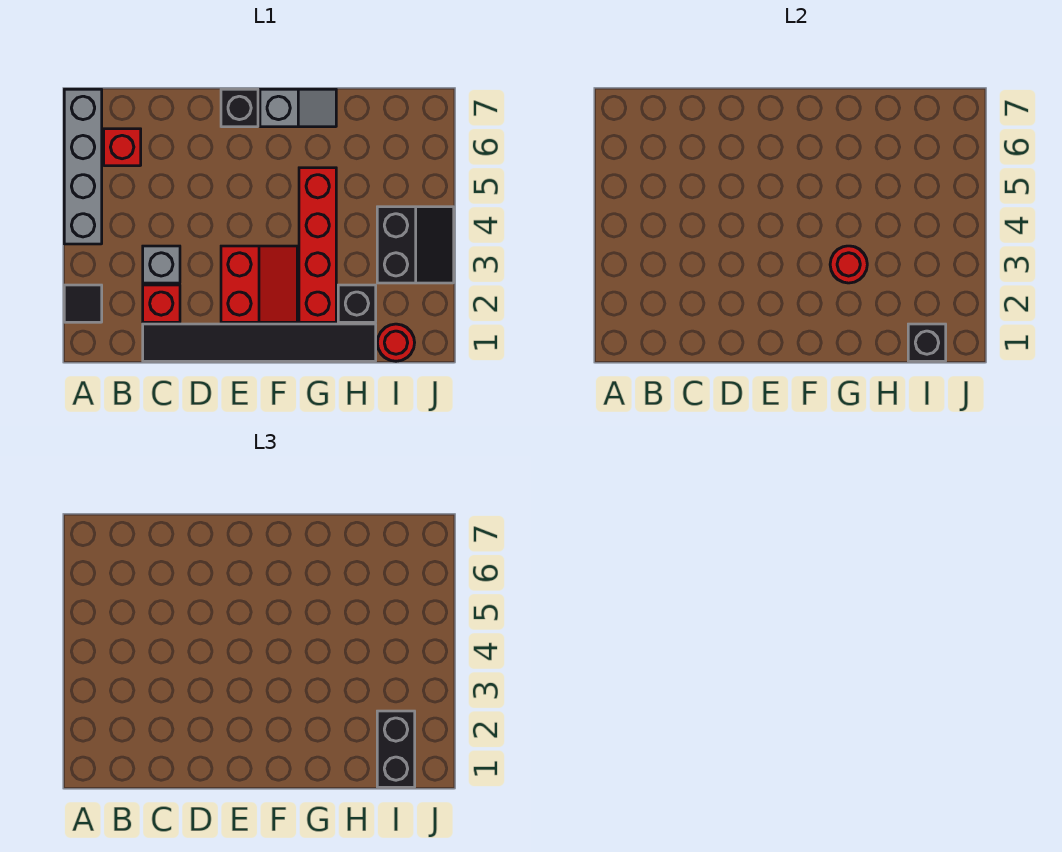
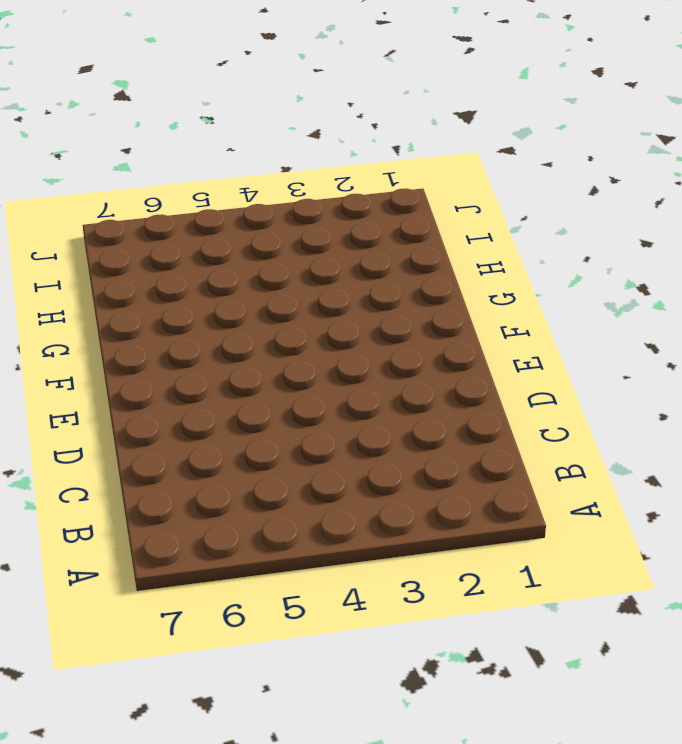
none -> black tile A2 level 1
none -> grey brick A4:A7 level 1
none -> red brick B6 level 1

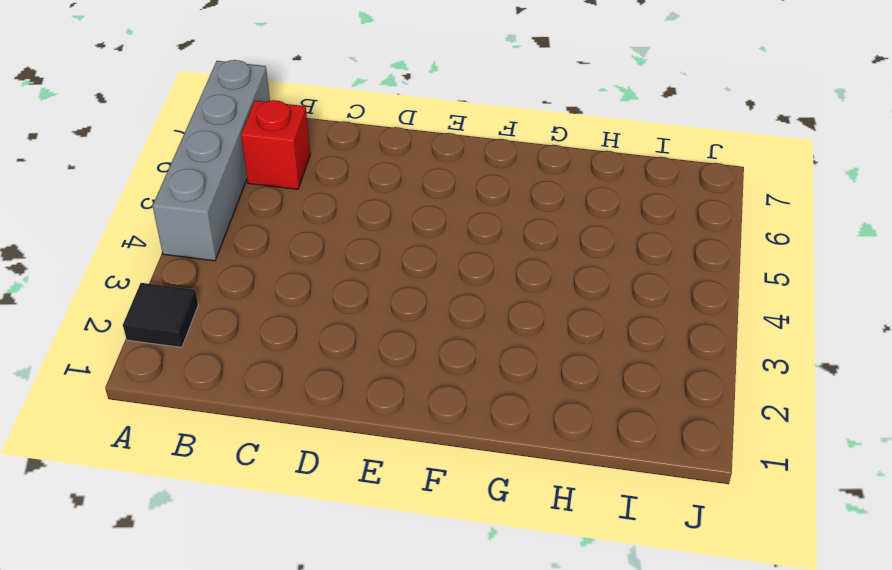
none -> black tile C1:H1 level 1
none -> red brick C2 level 1
none -> grey brick C3 level 1

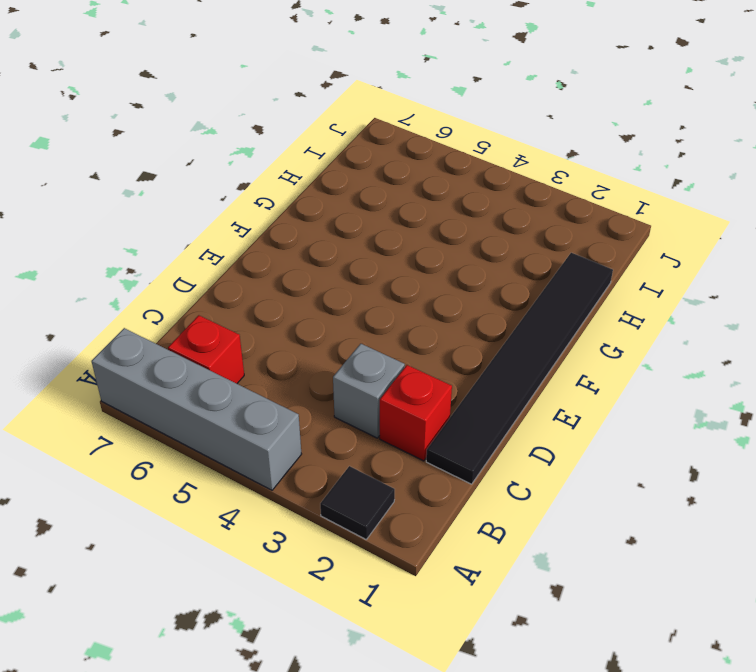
none -> red slope E2:F3 level 1 top E
none -> black brick E7 level 1
none -> grey slope F7:G7 level 1 top F

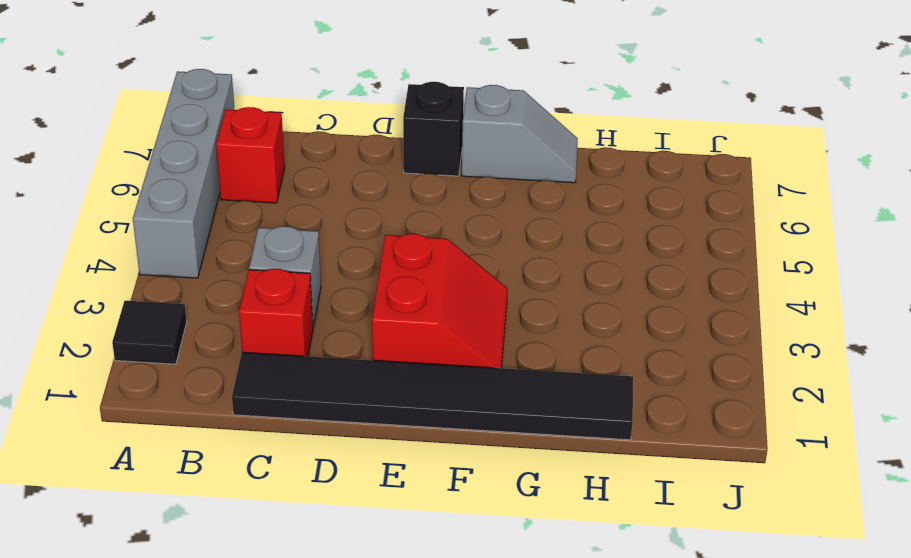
none -> red brick G2:G5 level 1
none -> black brick H2 level 1
none -> red round brick I1 level 1

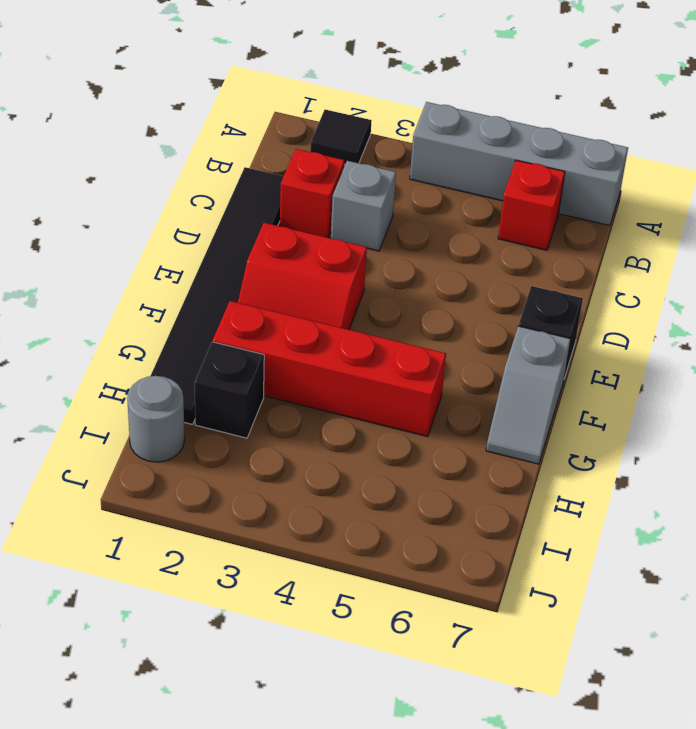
grey round brick I1 level 1 -> red round brick I1 level 1
none -> black slope I3:J4 level 1 top I
none -> red round brick G3 level 2
none -> black brick I1 level 2

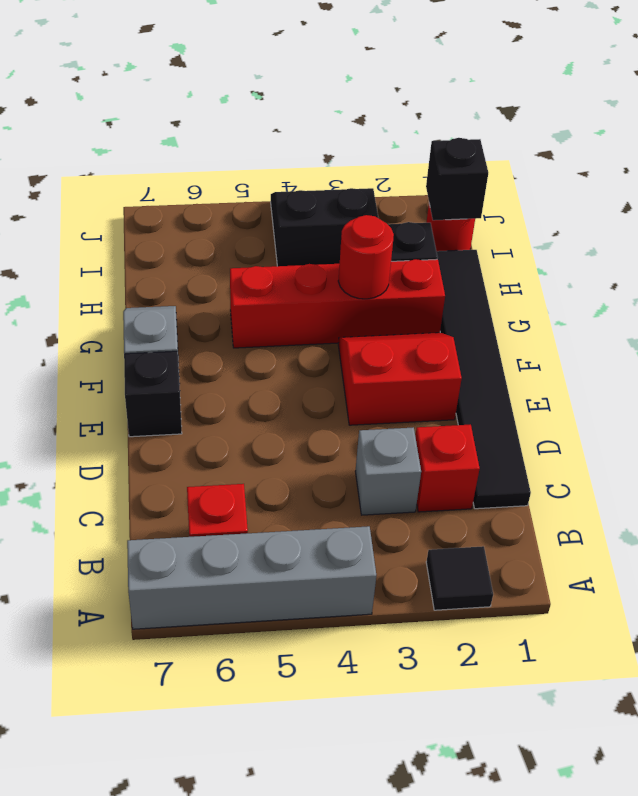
none -> black brick I1:I2 level 3

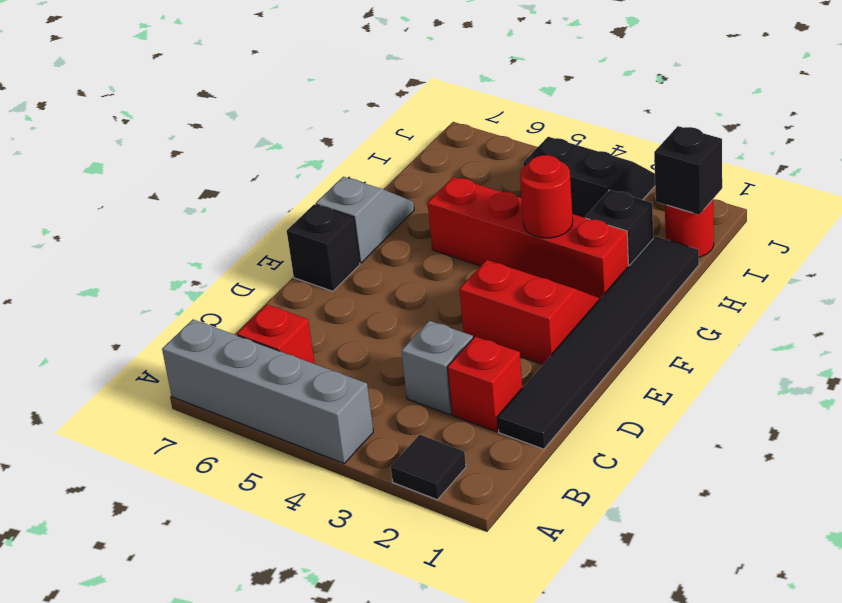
none -> black brick I1:I2 level 3

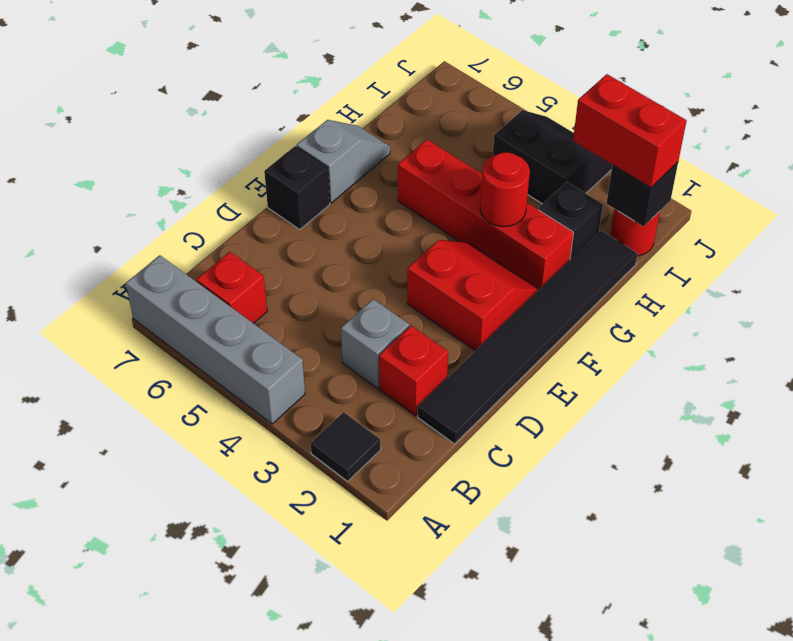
red brick I1:I2 level 3 -> black brick I1:I2 level 3

